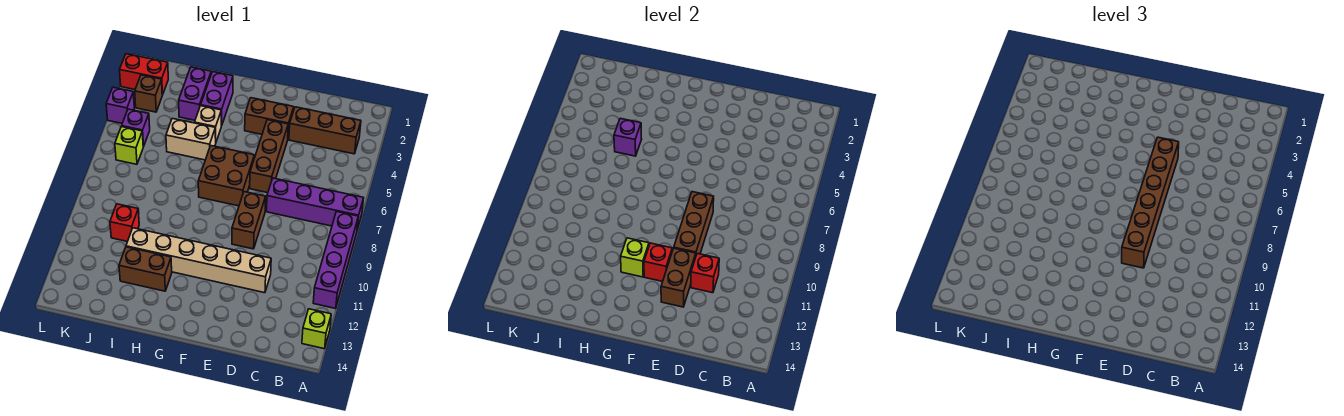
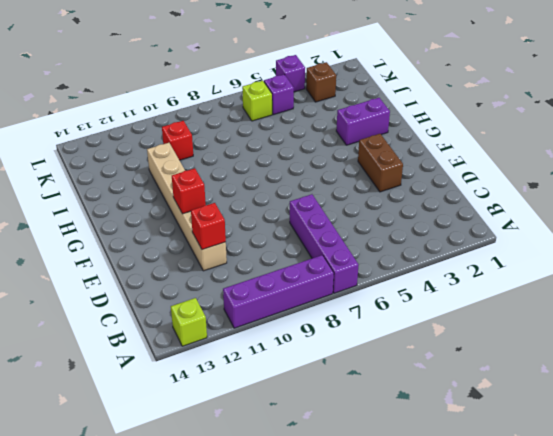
none -> brown brick B3:D3 level 1
none -> brown brick E4:E6 level 1
none -> brown brick E8:E9 level 1

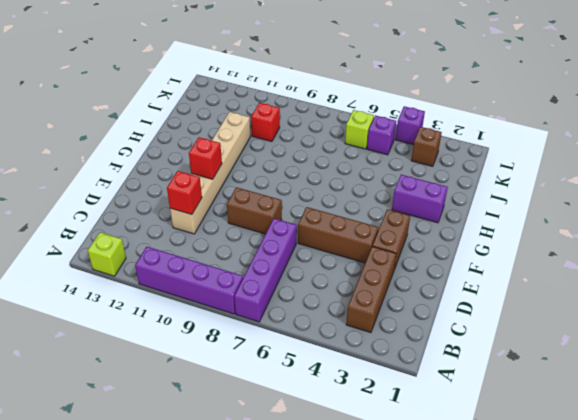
none -> brown brick F6:G7 level 1
none -> tan brick H4 level 1
none -> tan brick H5:I5 level 1

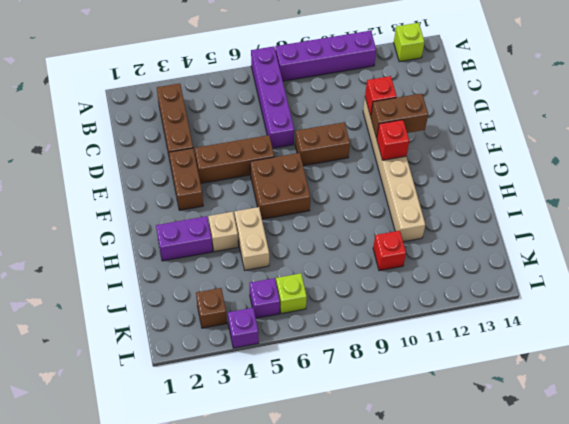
none -> brown brick H12:I12 level 1
none -> purple brick I2:I3 level 1
none -> red brick K2:L2 level 1

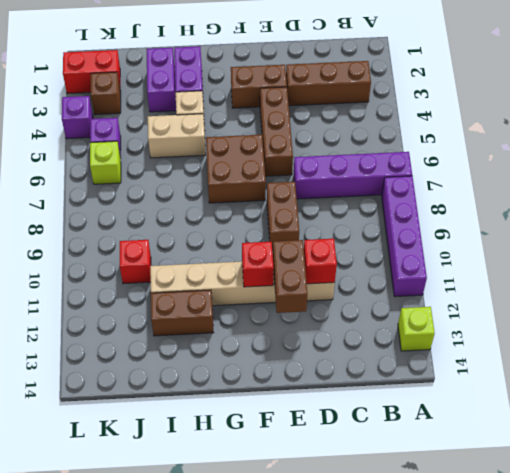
none -> brown brick E8:E10 level 2
none -> lime brick G11 level 2
none -> purple brick I5 level 2

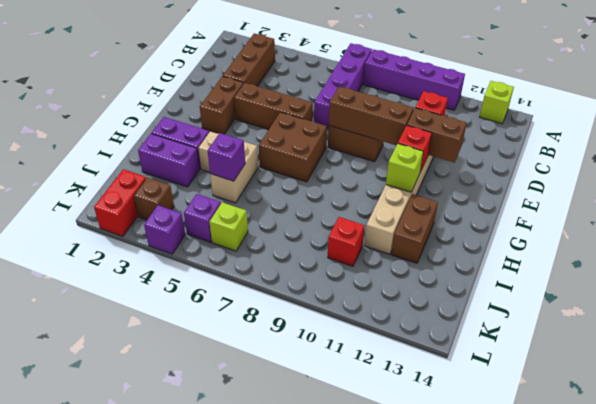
none -> brown brick E5:E10 level 3

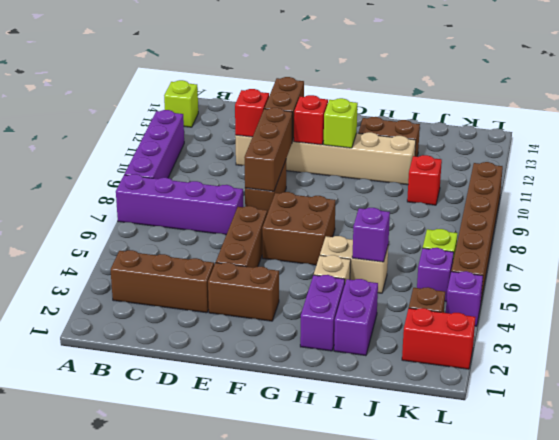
brown brick L5:L10 level 1 -> brown brick E5:E10 level 3

